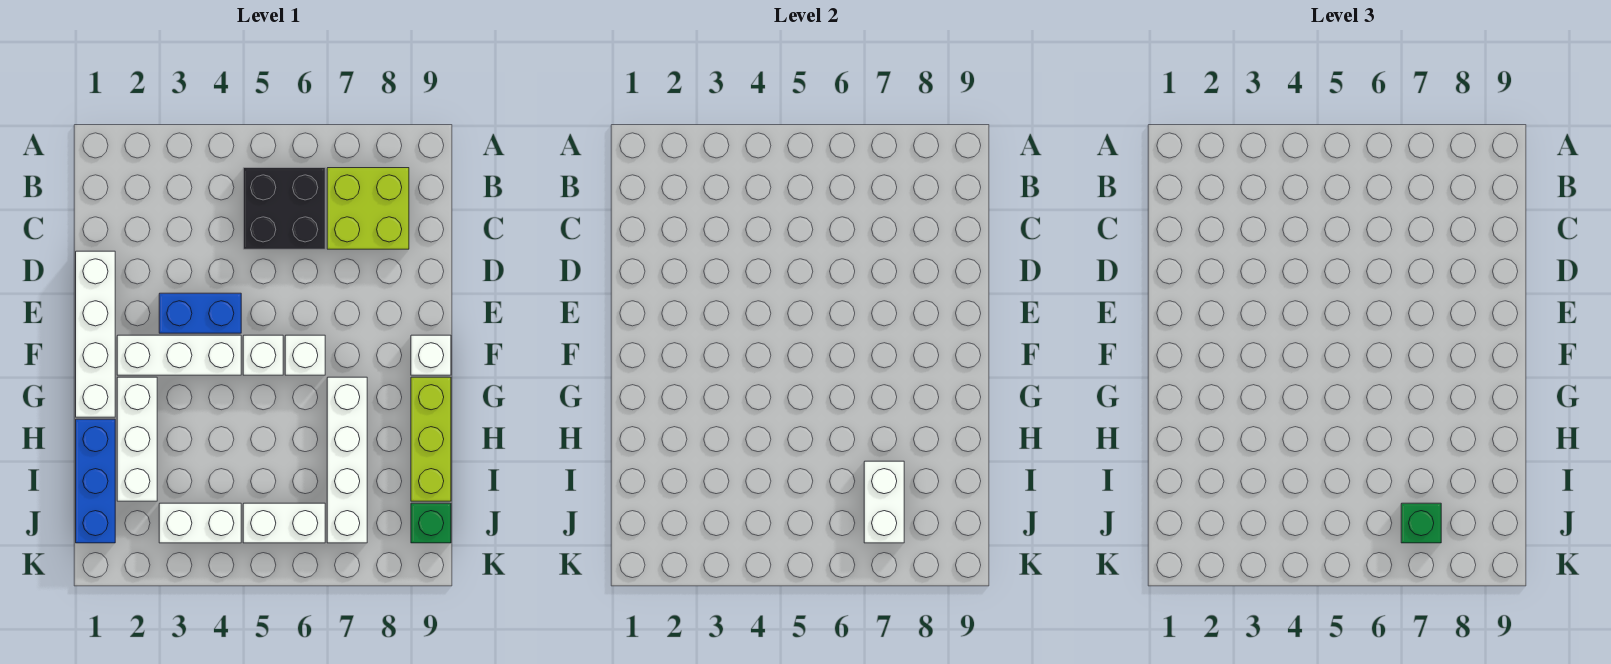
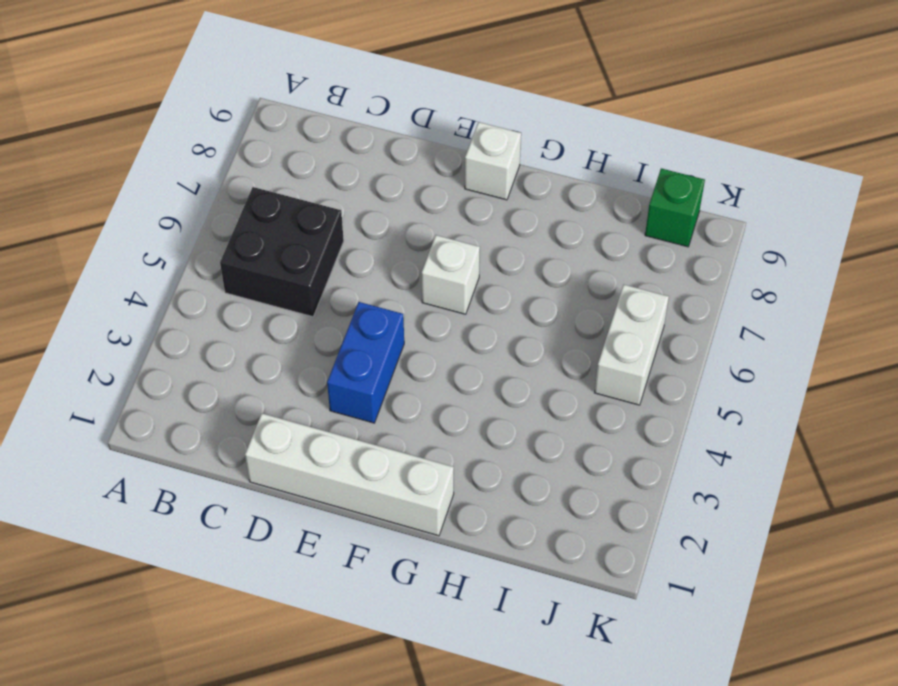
none -> lime brick B7:C8 level 1
none -> white brick F2:F4 level 1
none -> white brick F5 level 1

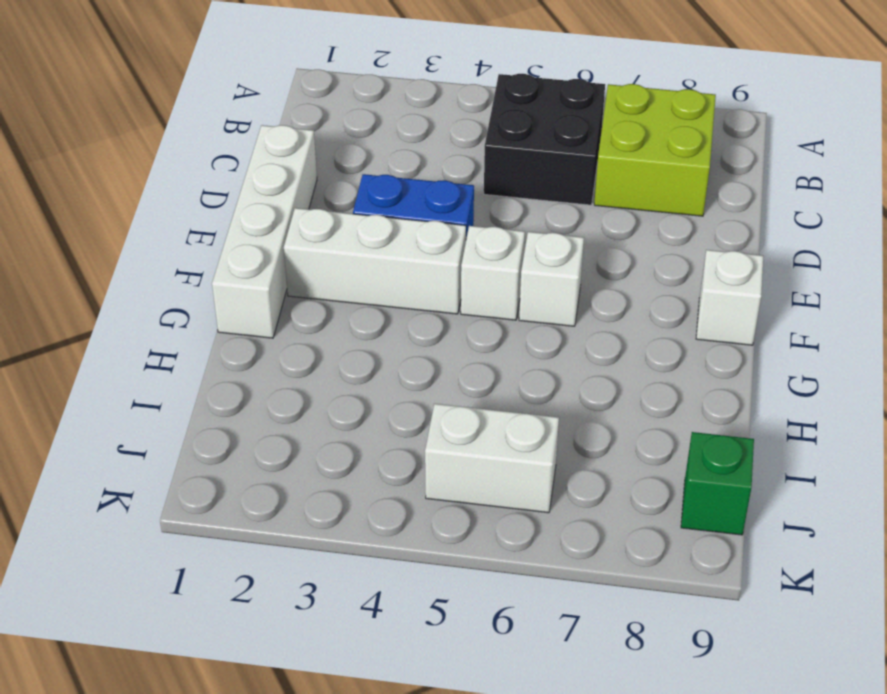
none -> white brick G2:I2 level 1
none -> white brick G7:J7 level 1
none -> lime brick G9:I9 level 1

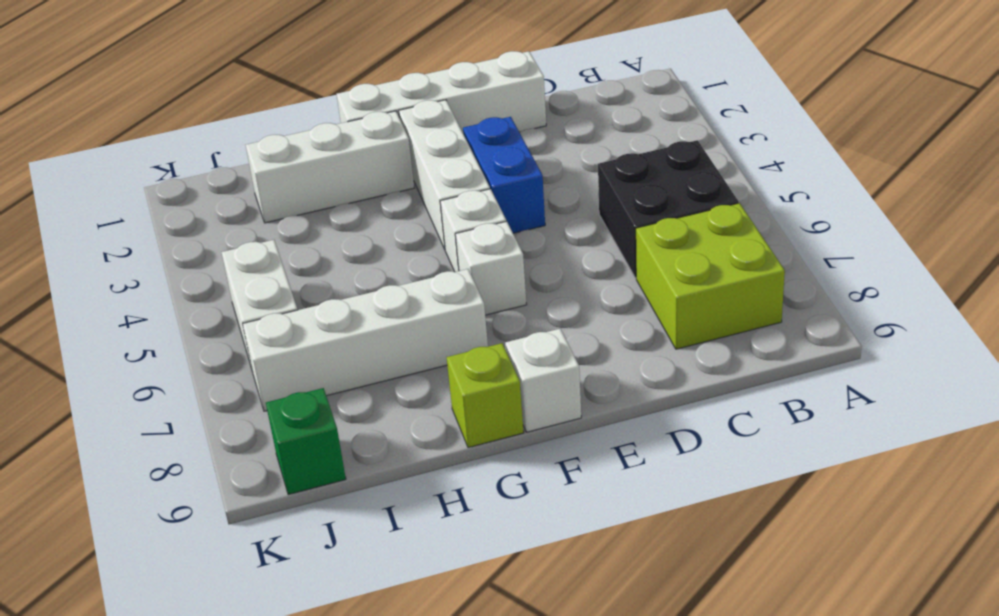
lime brick G9 level 1 -> lime brick G9:I9 level 1
none -> blue brick H1:J1 level 1
none -> white brick J3:J4 level 1
none -> white brick I7:J7 level 2

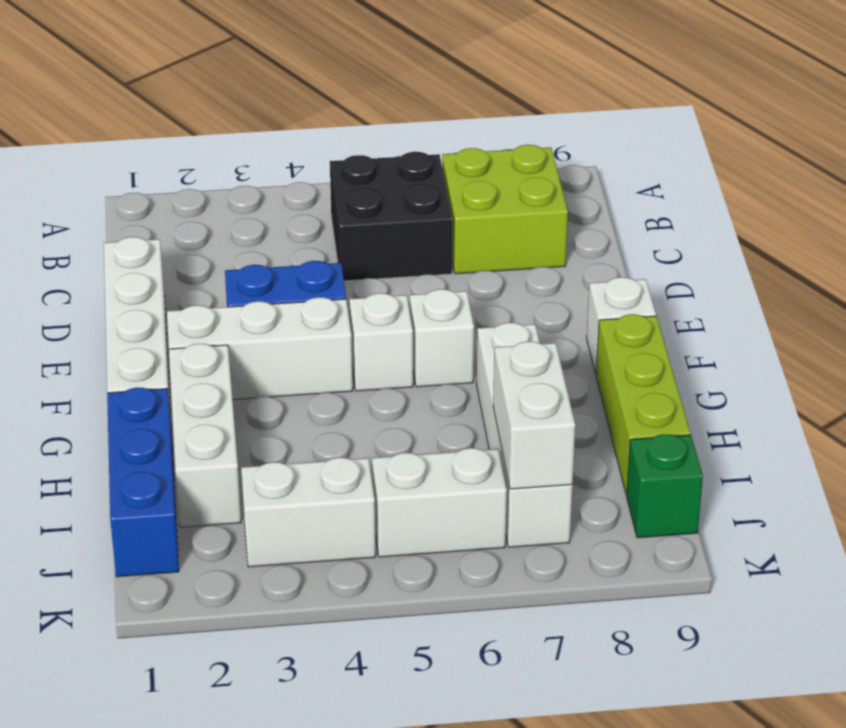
none -> green brick J7 level 3

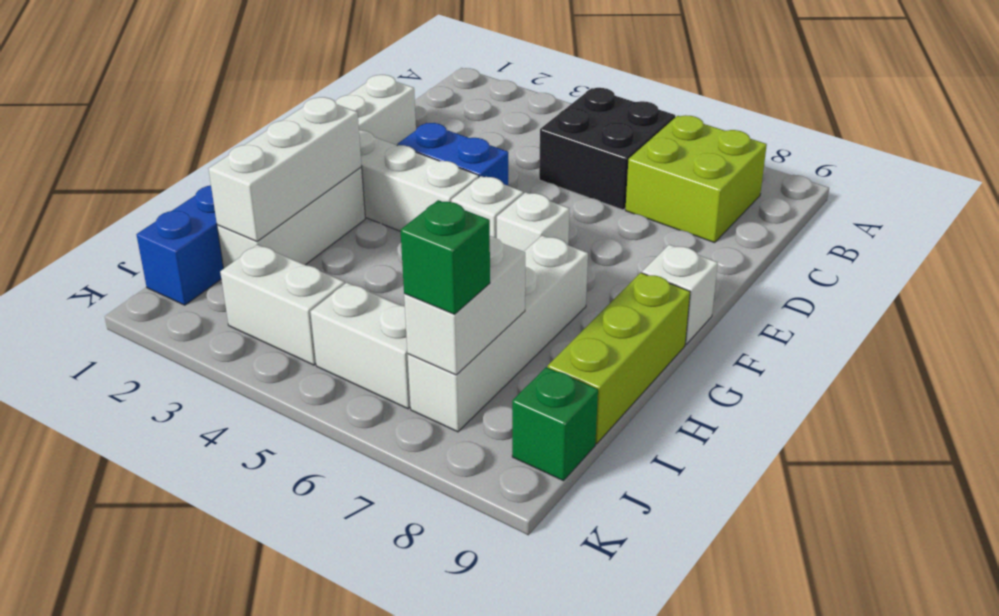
white brick G2:I2 level 2 -> none

